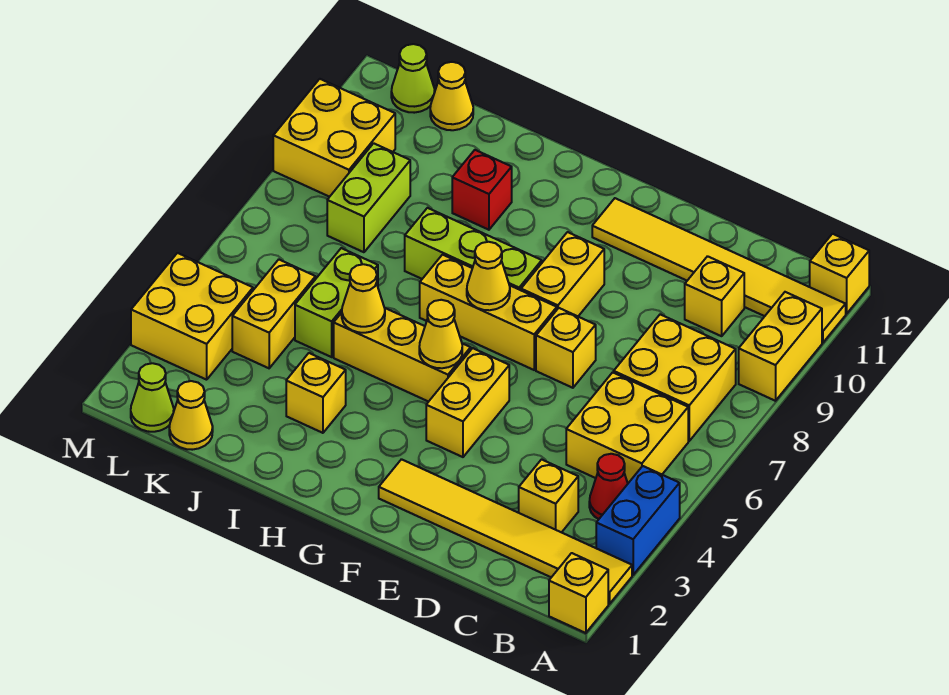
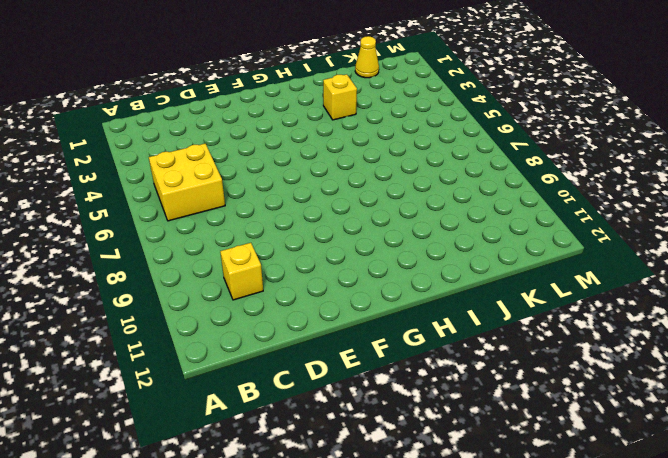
none -> yellow brick A1 level 1
none -> yellow tile A2:F2 level 1
none -> blue brick A3:A4 level 1
none -> yellow brick A9:A10 level 1

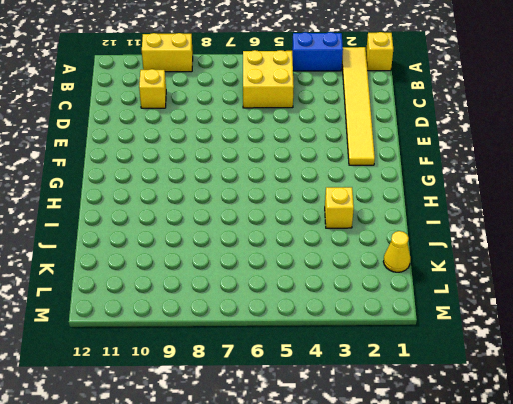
none -> yellow tile A11:F11 level 1
none -> yellow brick A12 level 1
none -> red cone B4 level 1
none -> yellow brick B7:C8 level 1

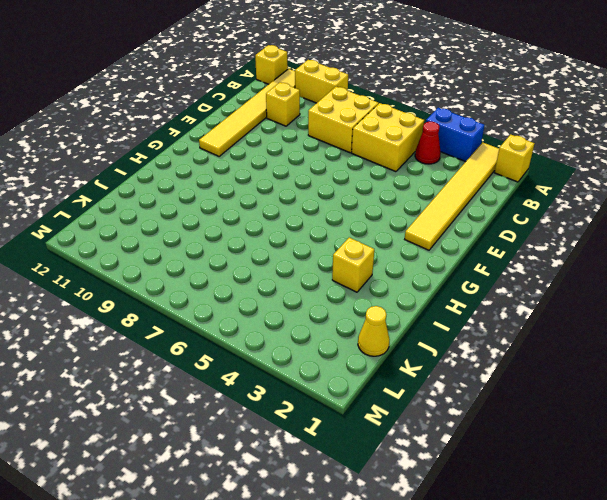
none -> yellow brick C3 level 1
none -> yellow brick E7 level 1
none -> yellow brick F4:F5 level 1
none -> yellow brick F7:H7 level 1

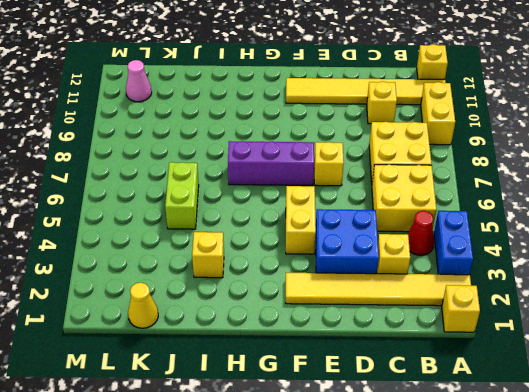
blue brick D3:E4 level 1 -> none
purple brick F7:H7 level 1 -> yellow brick F7:H7 level 1
pink cone L11 level 1 -> none
none -> yellow brick F8:F9 level 1
none -> yellow brick G5:I5 level 1
none -> lime brick G8:I8 level 1
none -> red brick I10 level 1

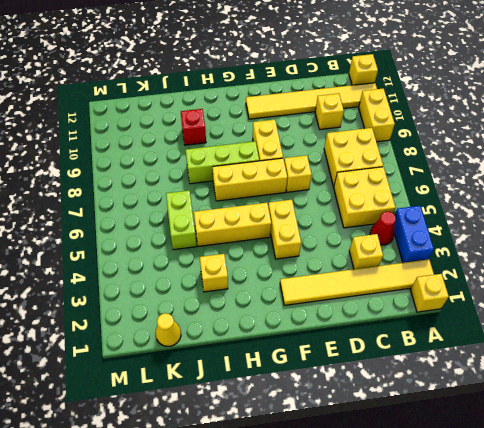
none -> yellow brick K4:K5 level 1
none -> lime brick K8:K9 level 1
none -> yellow cone K12 level 1
none -> lime cone L1 level 1

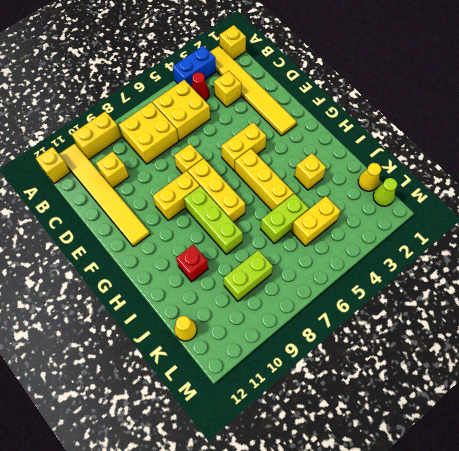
none -> yellow brick L3:M4 level 1
none -> yellow brick L9:M10 level 1
none -> lime cone L12 level 1
none -> yellow cone G5 level 2

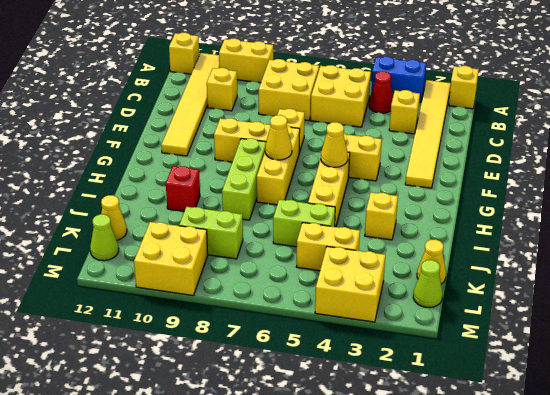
none -> yellow cone I5 level 2

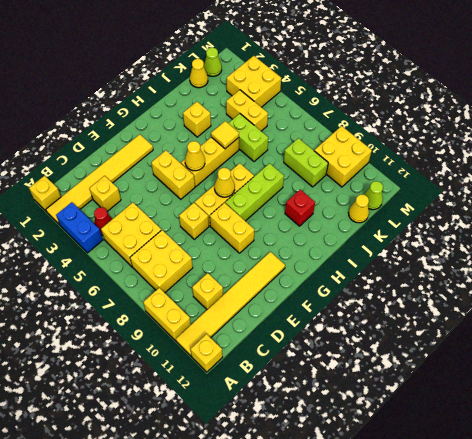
yellow tile I5 level 2 -> yellow cone I5 level 2

